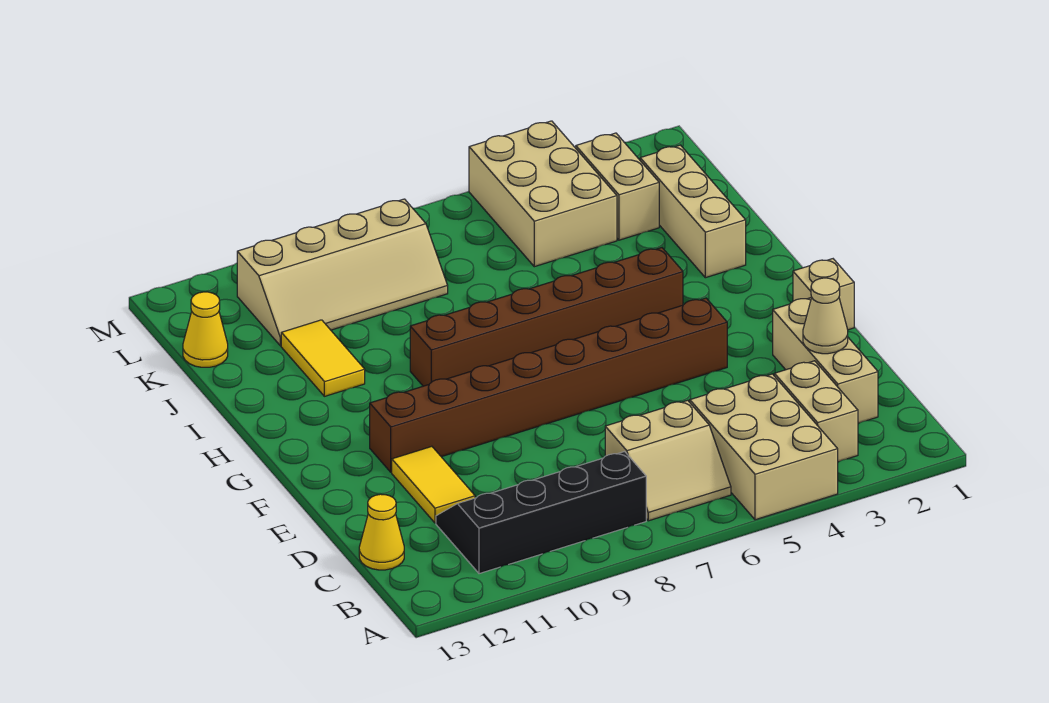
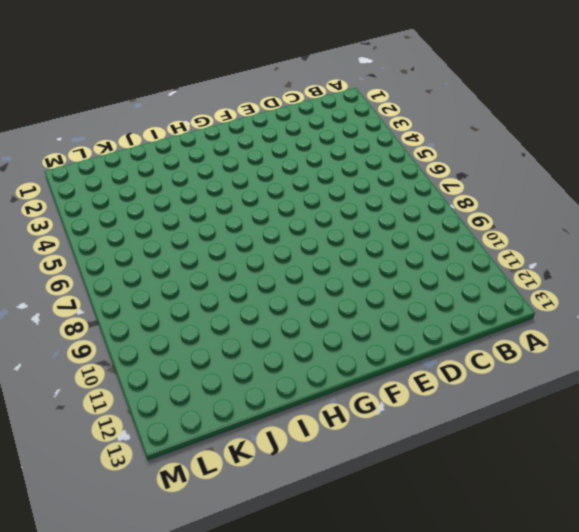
none -> tan brick A4:C5 level 1
none -> tan brick B3:C3 level 1
none -> tan slope B6:C7 level 1 top C

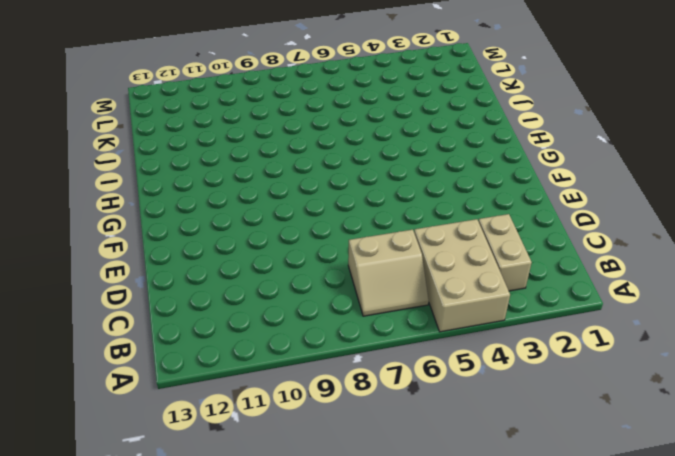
none -> black slope B8:C11 level 1 top B
none -> tan brick C2:E2 level 1
none -> yellow cone C13 level 1

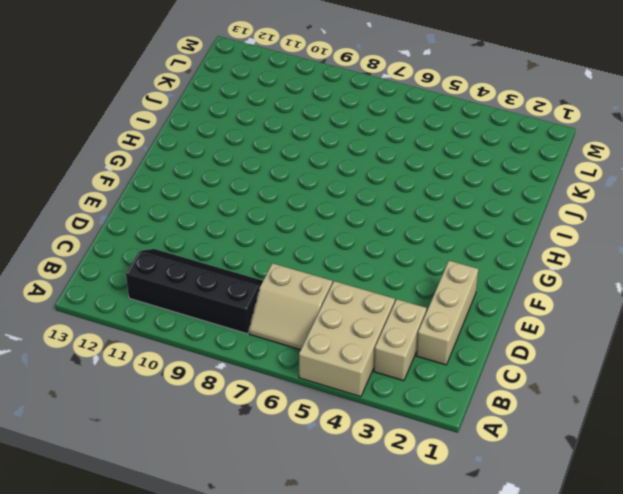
none -> yellow cone C13 level 1
none -> yellow tile D11:E11 level 1
none -> tan brick F1 level 1

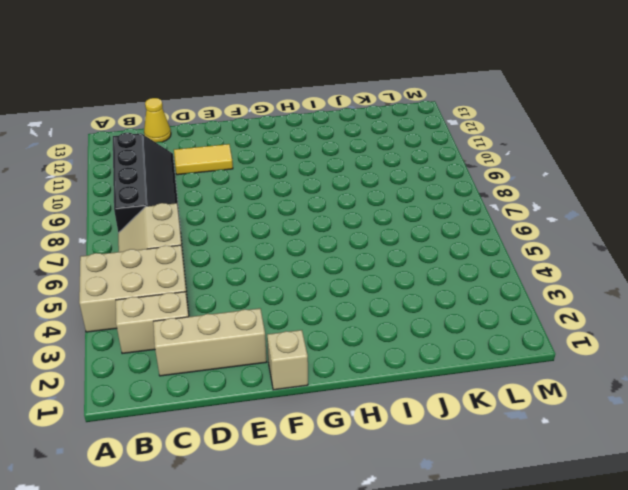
none -> brown brick F4:F11 level 1
none -> brown brick H4:H9 level 1
none -> tan brick I2:K2 level 1

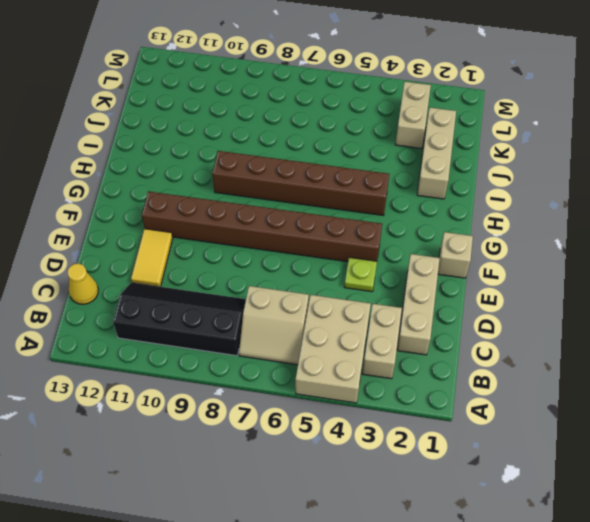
lime plate E4 level 1 -> none
none -> yellow tile I11:J11 level 1
none -> tan brick K4:M5 level 1
none -> tan slope K8:L11 level 1 top L

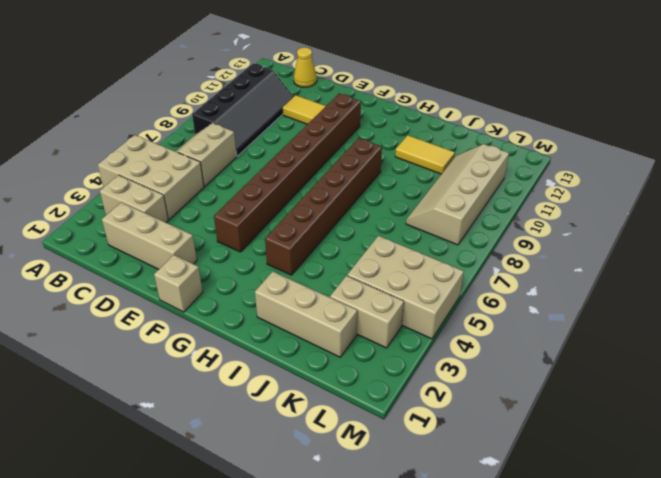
none -> yellow cone K13 level 1
none -> tan cone D2 level 2

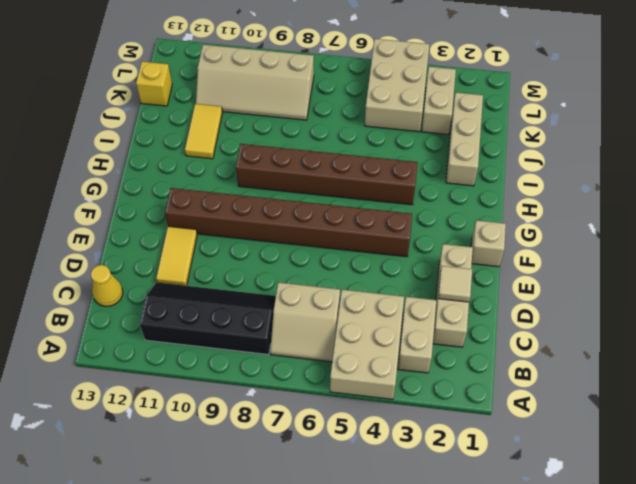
tan tile D2 level 2 -> tan cone D2 level 2
yellow brick K13 level 1 -> yellow cone K13 level 1

